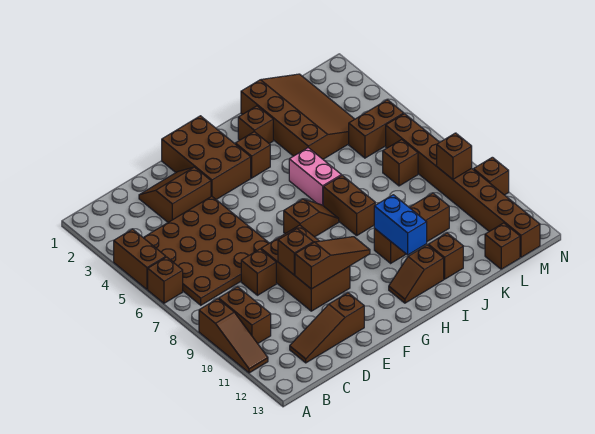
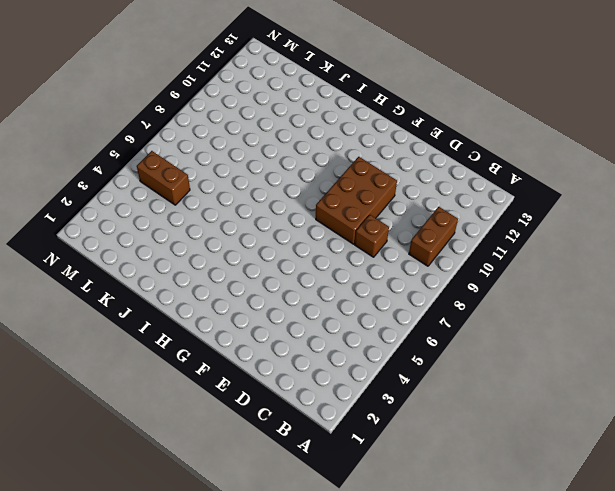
none -> brown brick A4:A5 level 1
none -> brown brick A6 level 1
none -> brown slope A9:A11 level 1 top 9

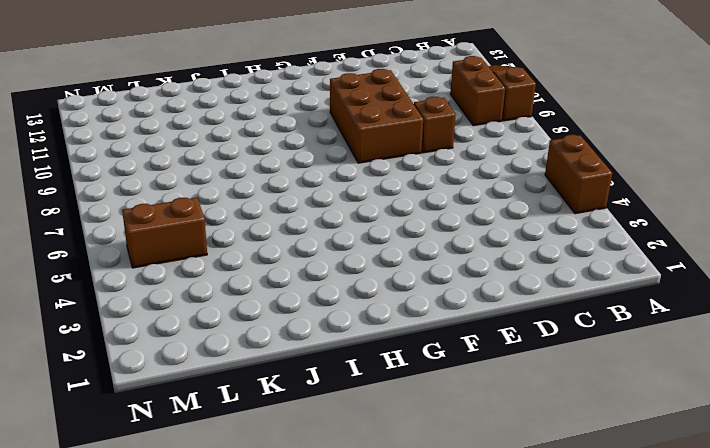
none -> brown brick A6 level 1
none -> brown plate B4:E7 level 1
none -> brown slope C12:E12 level 1 top E

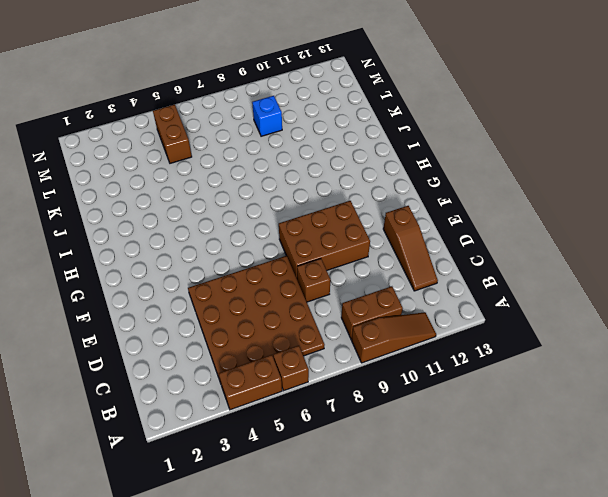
blue brick L9 level 1 -> none
none -> brown slope D2:E3 level 1 top 3
none -> brown brick F1:G3 level 1
none -> brown slope G7:H7 level 1 top G

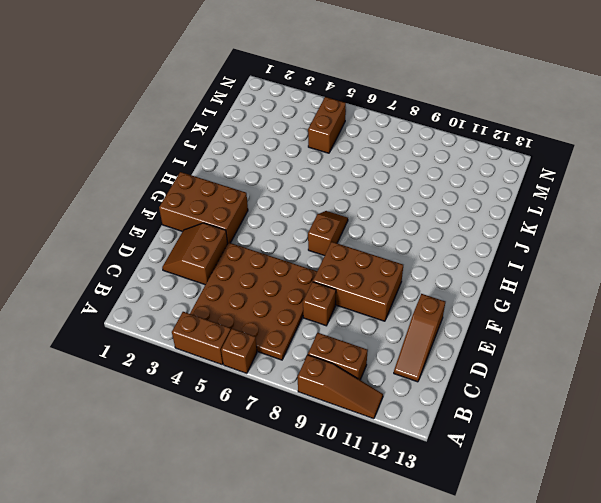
none -> brown brick H3 level 1
none -> brown slope H12:I12 level 1 top I
none -> brown brick I2 level 1

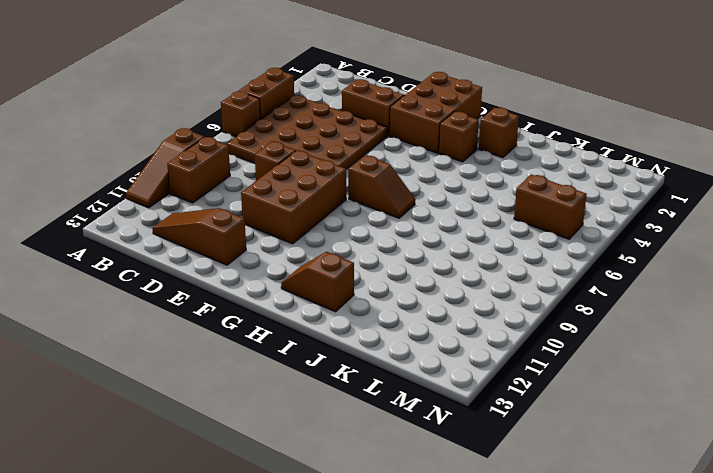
none -> pink brick I5:I6 level 1
none -> brown brick I7:I8 level 1
none -> brown brick I10:K10 level 1

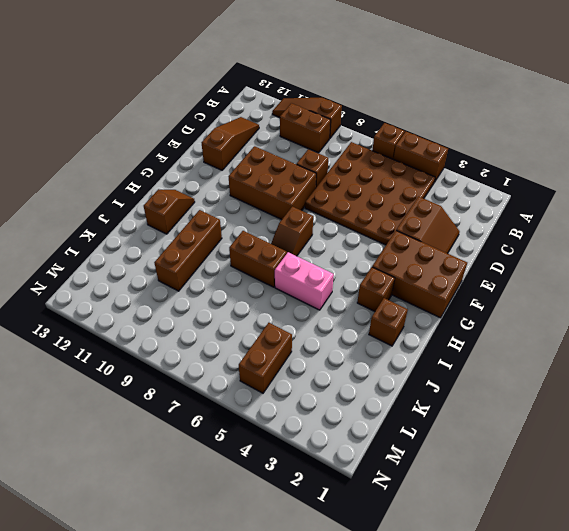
none -> brown slope J1:L4 level 1 top J
none -> brown brick J12 level 1
none -> brown brick L7 level 1

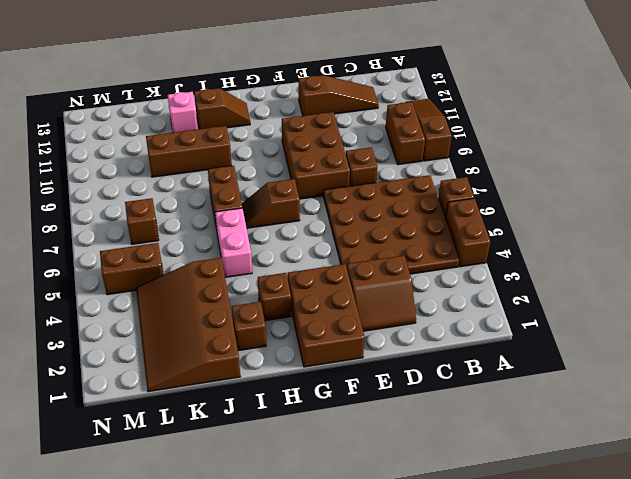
pink brick J12 level 1 -> brown brick J12 level 1
none -> brown brick L13 level 1
none -> brown brick M6:M13 level 1
none -> brown brick N10 level 1

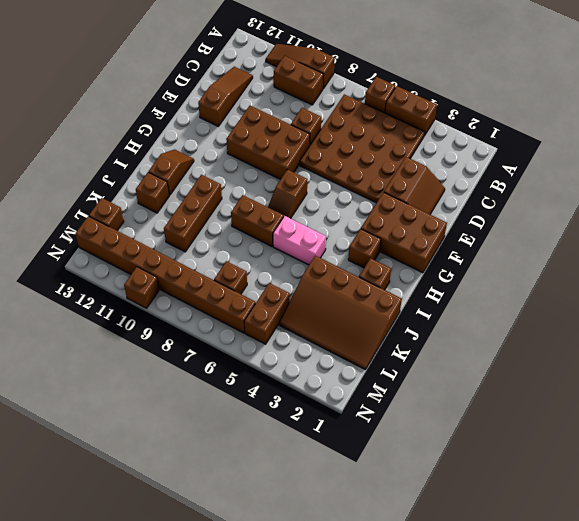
none -> brown brick E9 level 2
none -> brown slope E10:G10 level 2 top E
none -> blue brick I10:I11 level 2

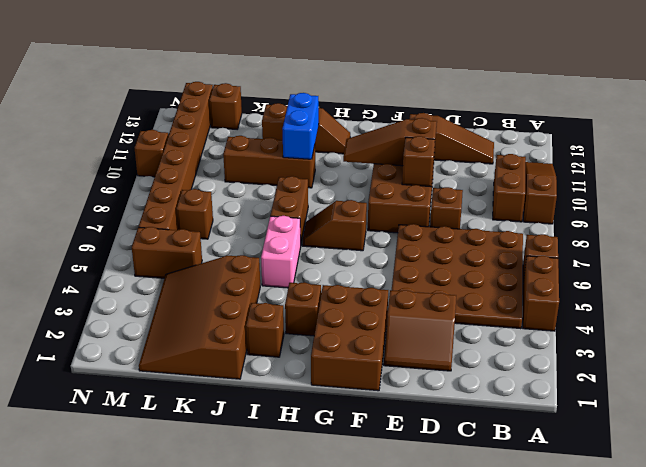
none -> brown brick M9 level 2

